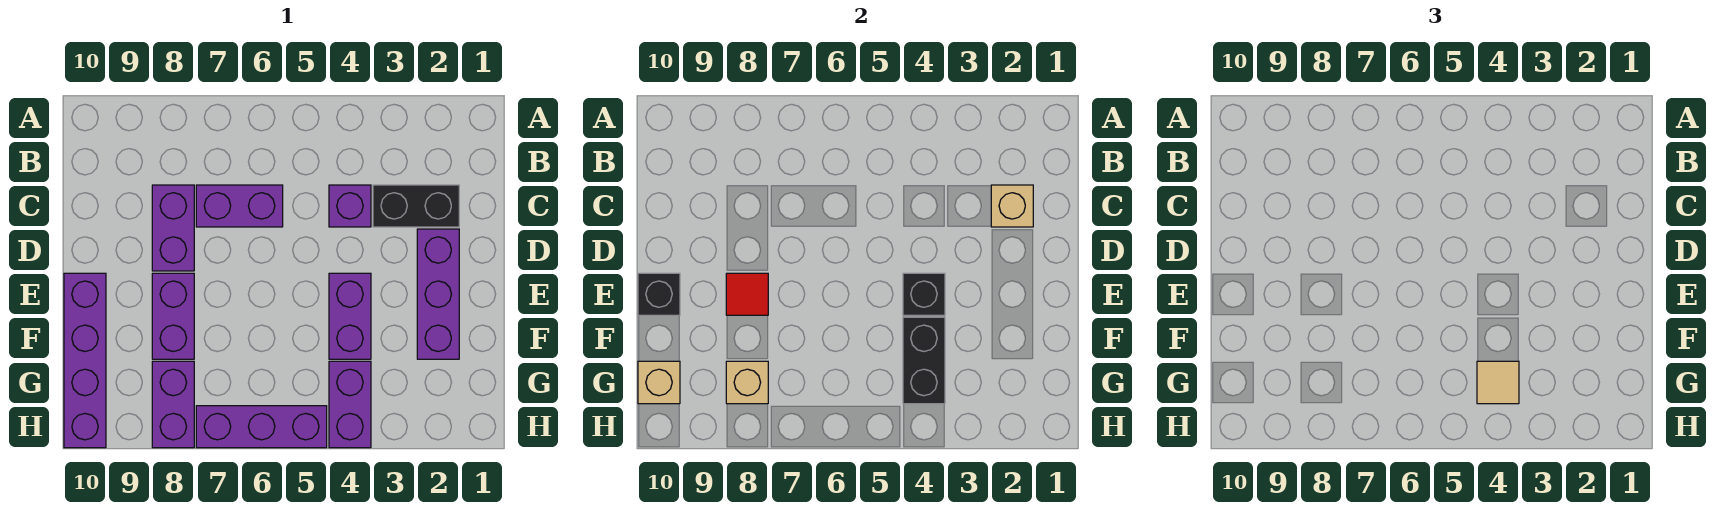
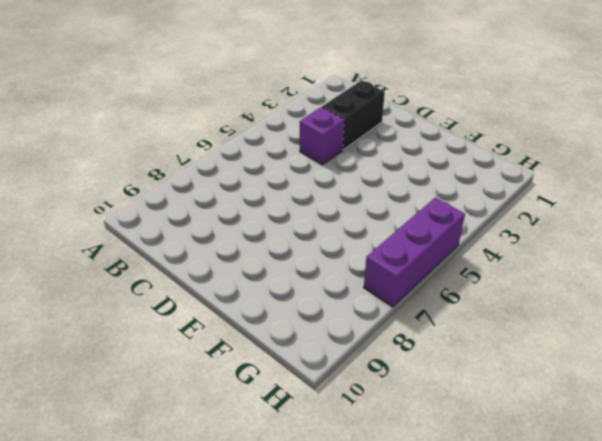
none -> purple brick C6:C7 level 1
none -> purple brick C8:D8 level 1
none -> purple brick D2:F2 level 1

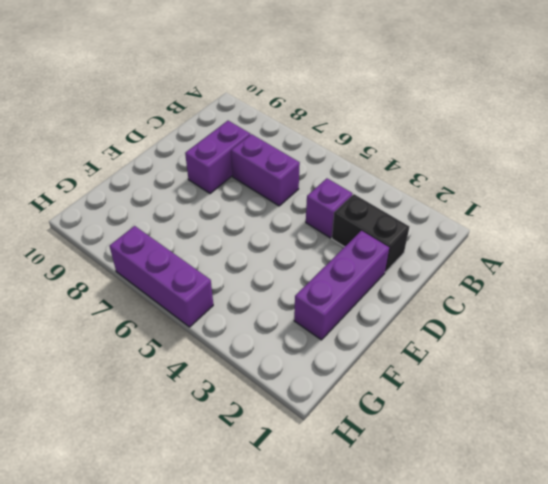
none -> purple brick E4:F4 level 1
none -> purple brick E8:F8 level 1
none -> purple brick E10:H10 level 1

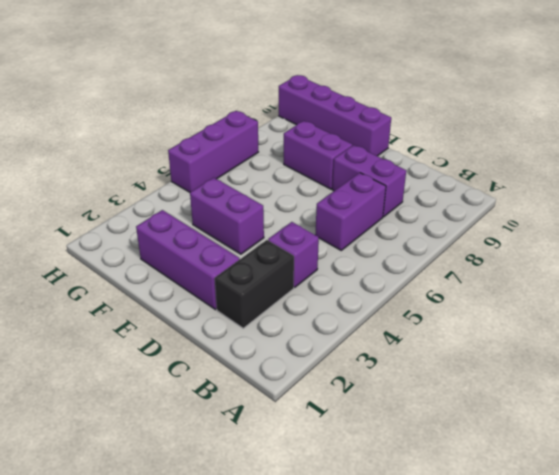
none -> purple brick G4:H4 level 1
none -> purple brick G8:H8 level 1
none -> tan brick C2 level 2

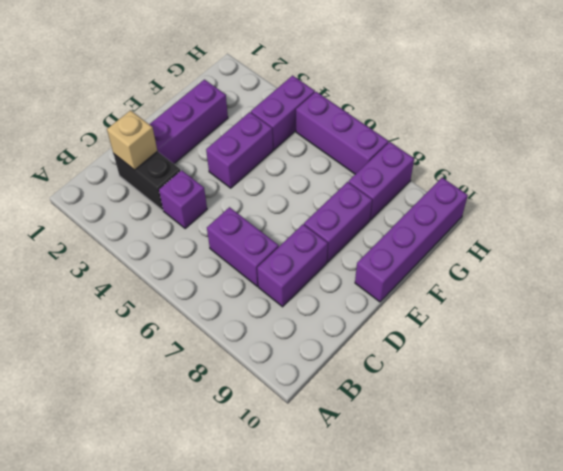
none -> black brick E4 level 2
none -> red tile E8 level 2
none -> black brick E10 level 2

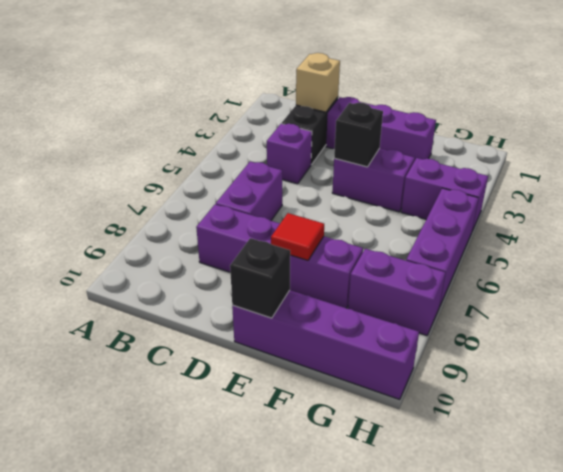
none -> black brick F4:G4 level 2
none -> tan brick G8 level 2
none -> tan brick G10 level 2

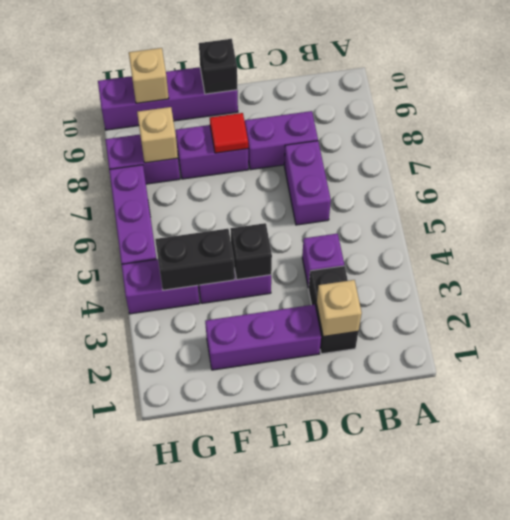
none -> tan tile G4 level 3

